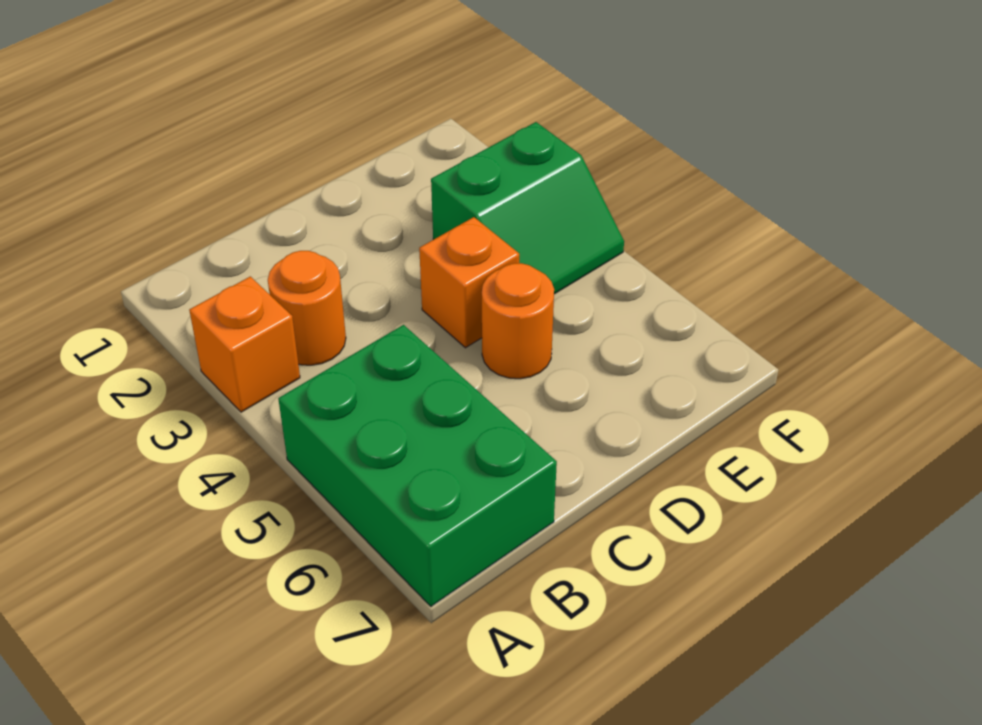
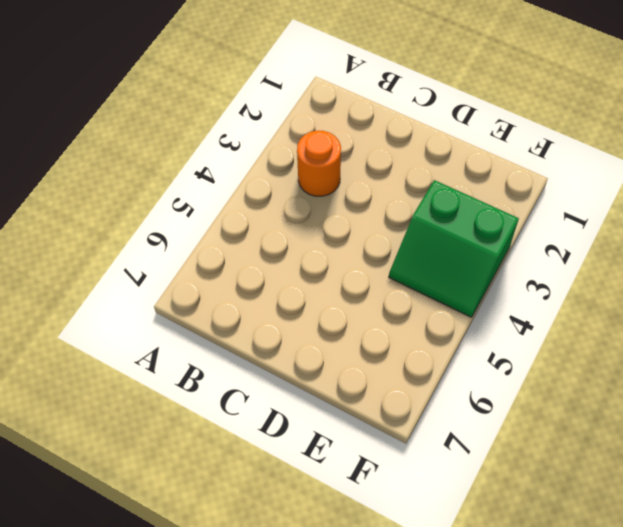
none -> orange brick A3 level 1
none -> green brick A5:B7 level 1

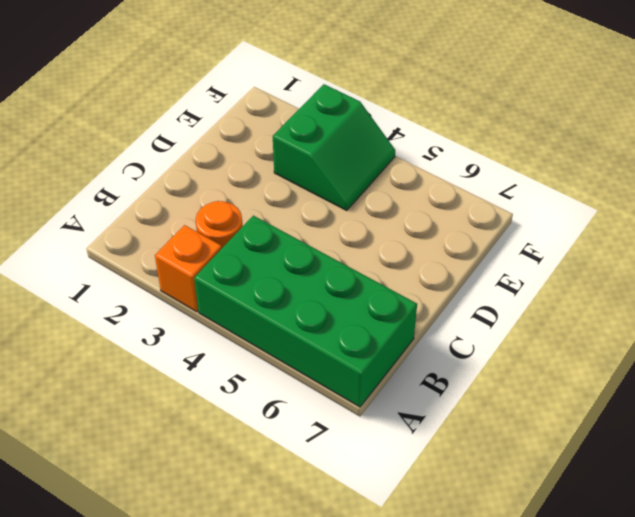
green brick A4:B7 level 1 -> green brick A5:B7 level 1
none -> orange brick D4 level 1
none -> orange round brick D5 level 1

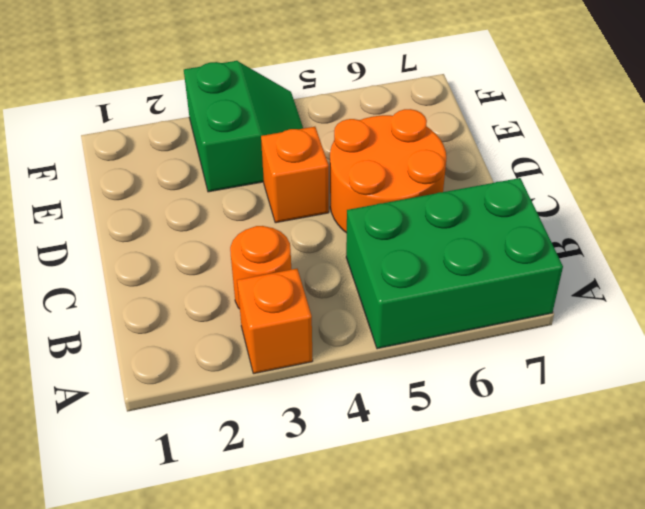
orange round brick C5:D6 level 1 -> orange round brick D5 level 1

